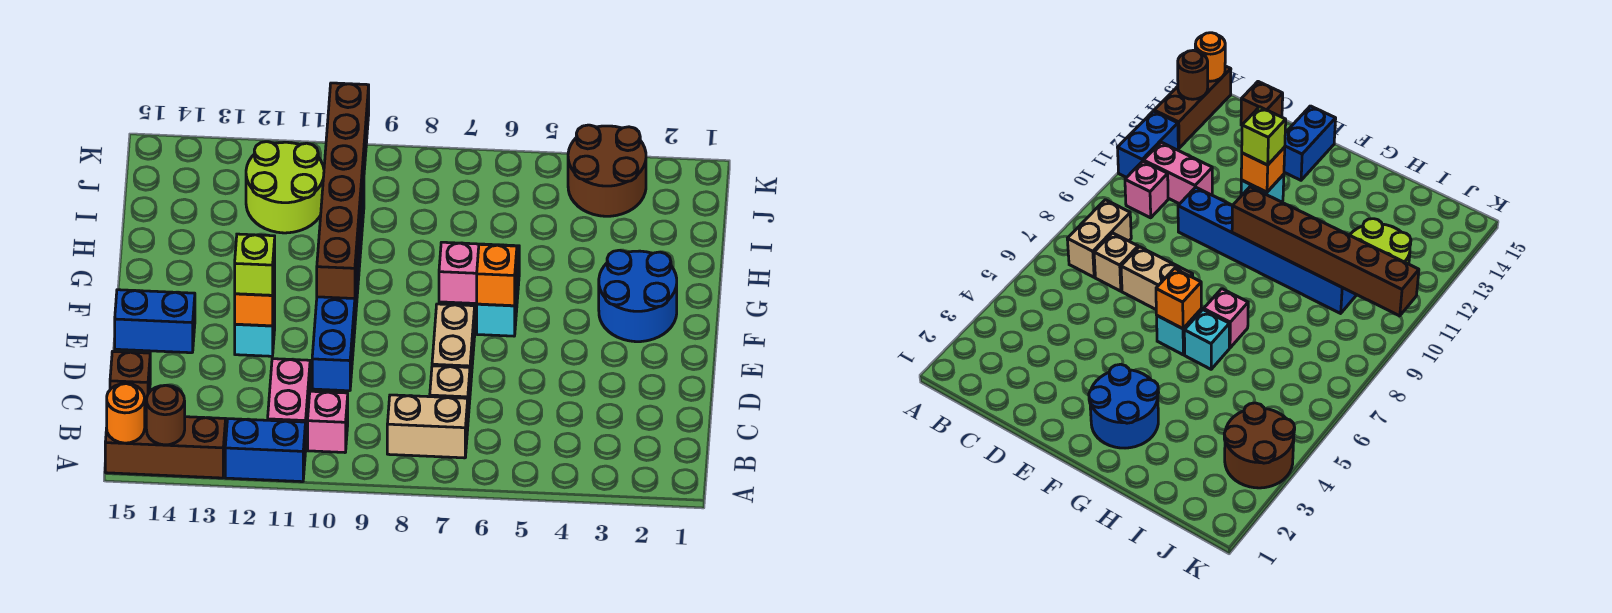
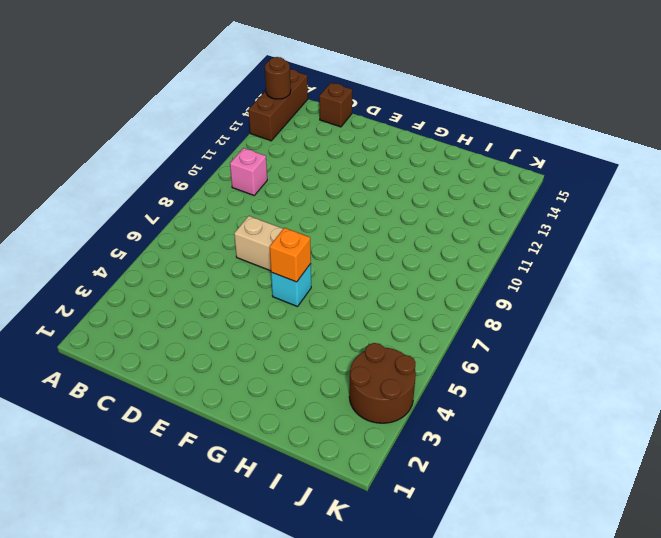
none -> blue brick A11:A12 level 1
none -> tan brick B7:B8 level 1
none -> pink brick B11:C11 level 1

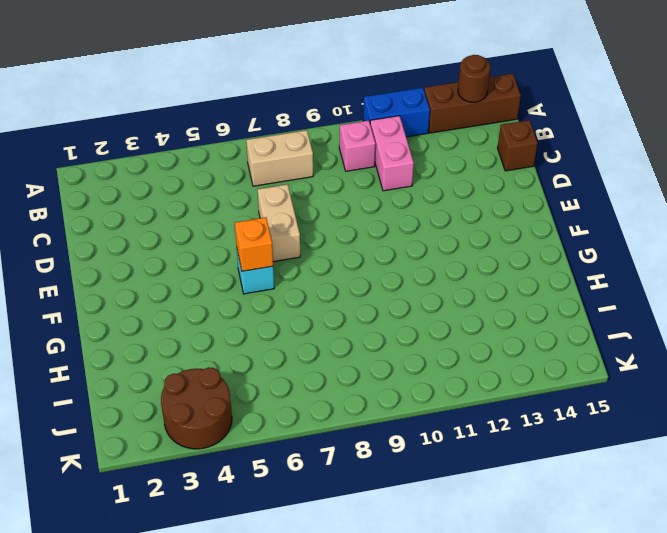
none -> tan brick C7 level 1
none -> blue brick D10:I10 level 1
none -> cyan brick E12 level 1

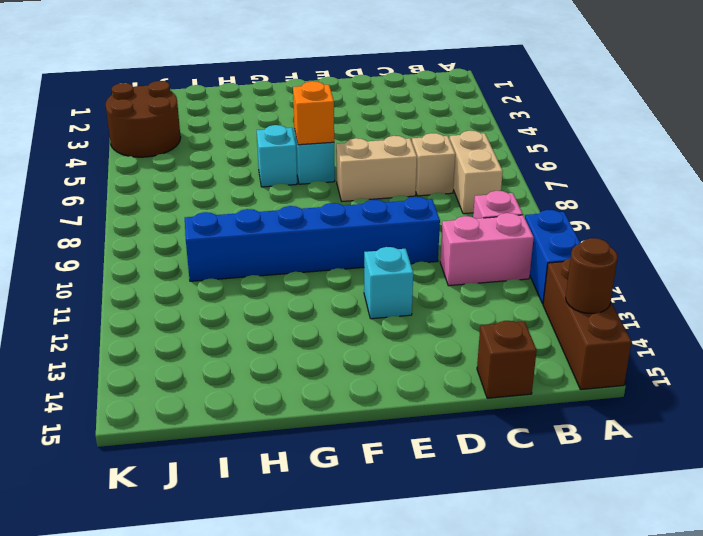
none -> blue brick E14:E15 level 1
none -> blue round brick F2:G3 level 1
none -> pink brick G7 level 1

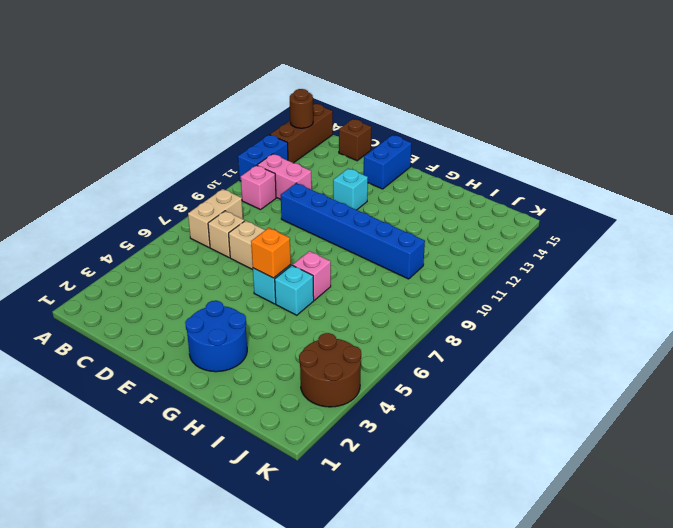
none -> lime round brick I11:J12 level 1
none -> orange round brick A15 level 2
none -> orange brick E12 level 2

